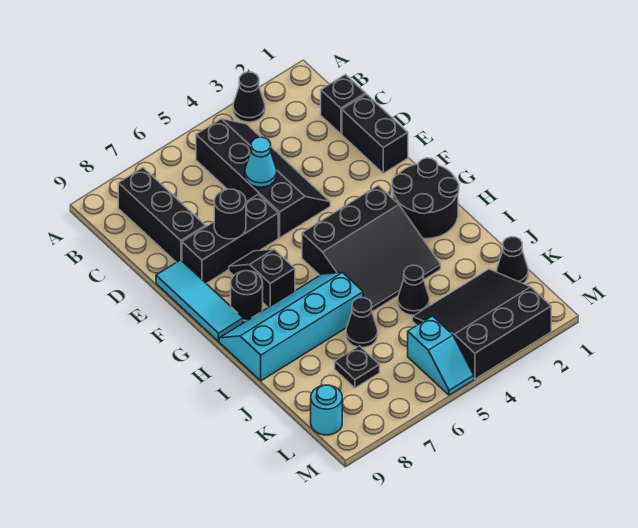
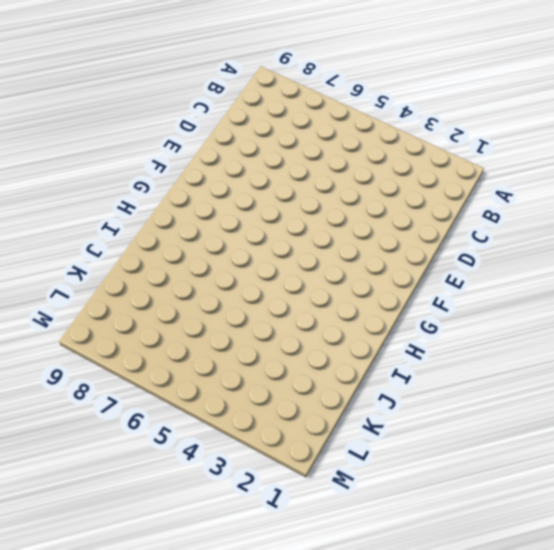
none -> black cone A3 level 1
none -> black slope B4:E5 level 1 top 5
none -> black brick B8:D8 level 1

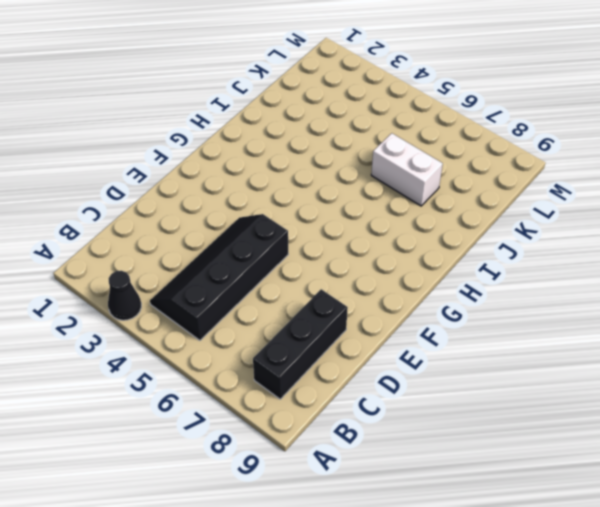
white brick J6:J7 level 1 -> black cone J6 level 1
none -> black brick C1 level 1
none -> black brick D1:E1 level 1
none -> black brick E6:E8 level 1

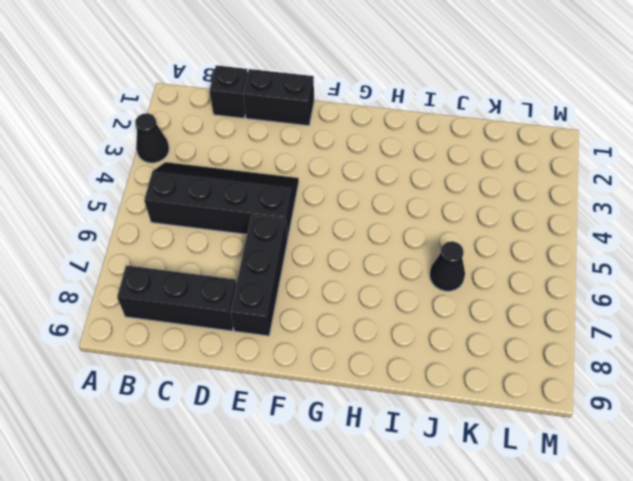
none -> cyan tile E9:G9 level 1
none -> black slope F7:G7 level 1 top G
none -> black round brick G1:H2 level 1

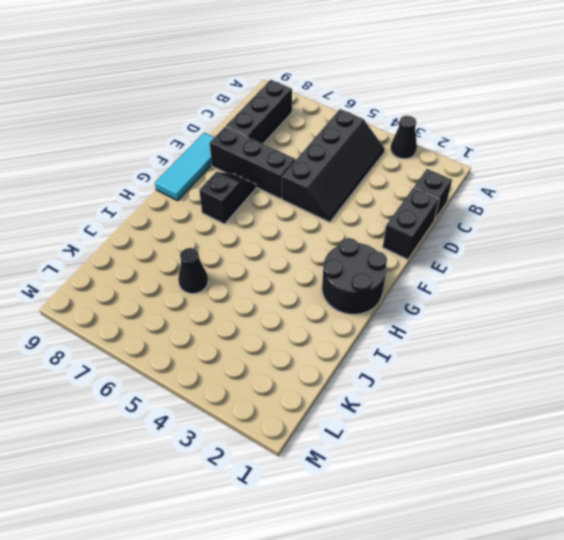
none -> black slope G3:I5 level 1 top G
none -> black round brick G8 level 1
none -> cyan slope H6:I9 level 1 top I

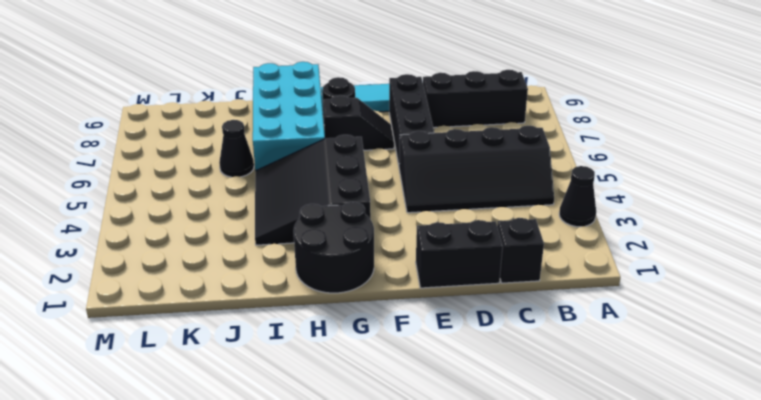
cyan brick H6:I9 level 1 -> cyan slope H6:I9 level 1 top I
none -> black cone J4 level 1
none -> black cone K1 level 1
none -> black slope K2:M4 level 1 top M

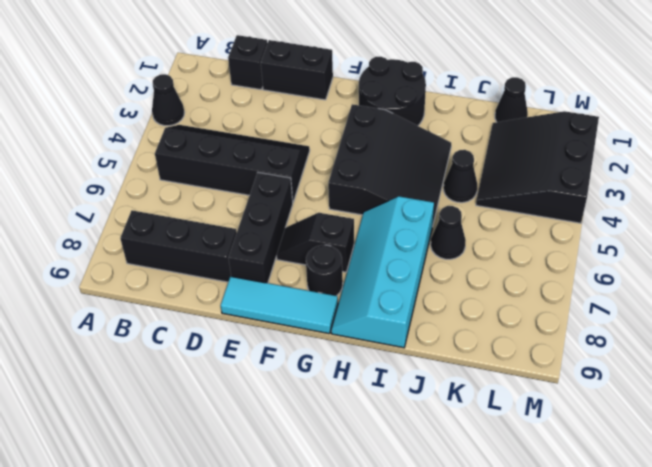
none -> black plate K7 level 1
none -> cyan slope L5:M5 level 1 top L
none -> cyan round brick L9 level 1

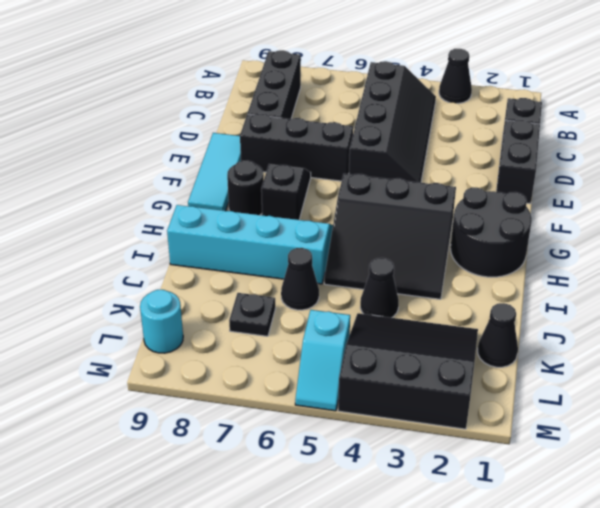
none -> cyan cone D5 level 2
none -> black round brick E7 level 2

